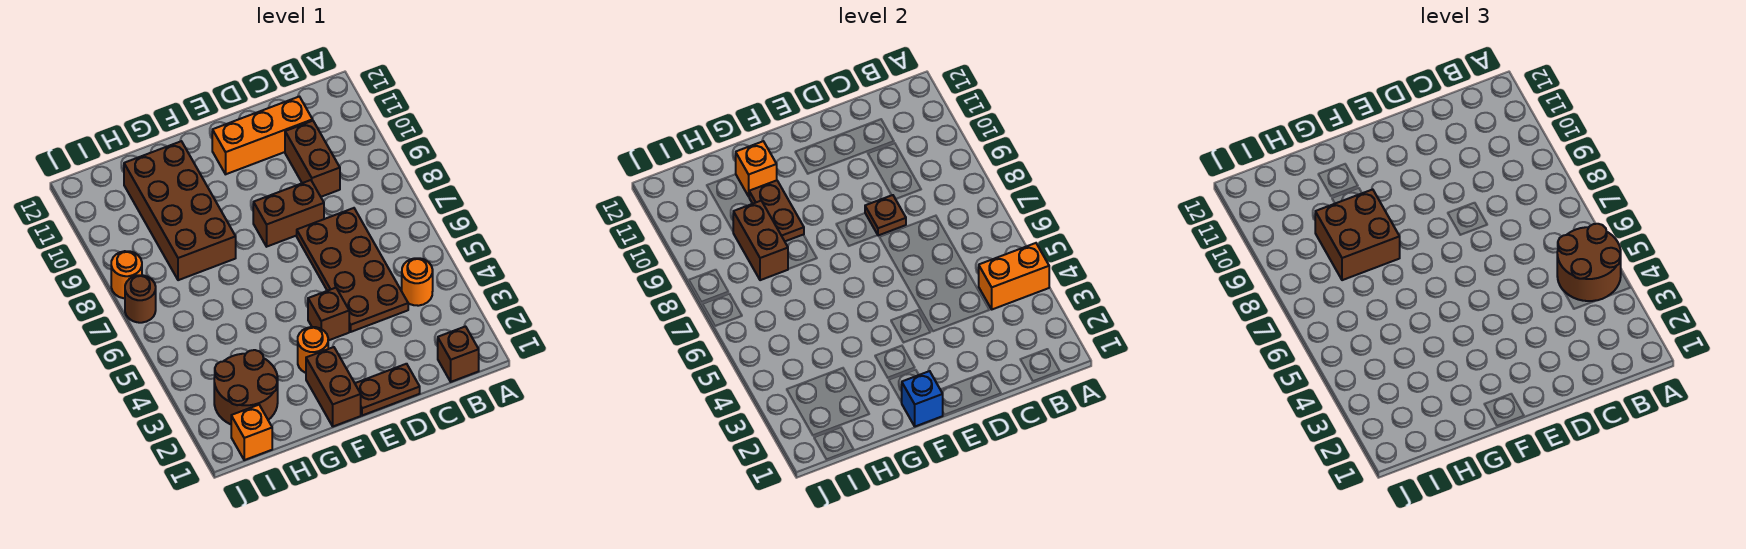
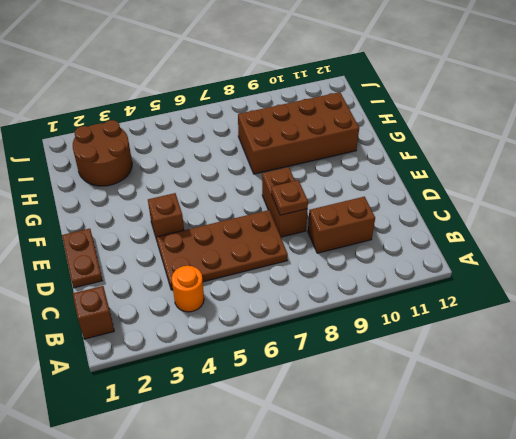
none -> orange brick C11:E11 level 1
none -> brown brick F1:F2 level 1
none -> orange round brick F3 level 1

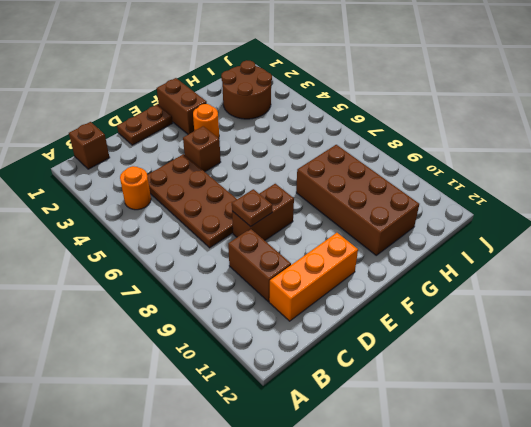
none -> orange brick I1 level 1
none -> brown round brick J7 level 1
none -> orange round brick J8 level 1

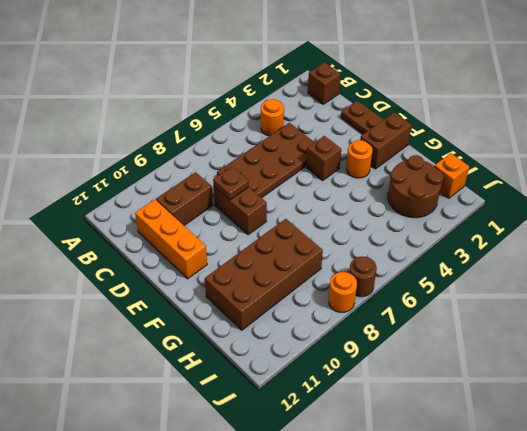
none -> orange brick A4:B4 level 2
none -> blue brick F1 level 2
none -> brown plate G9:G10 level 2

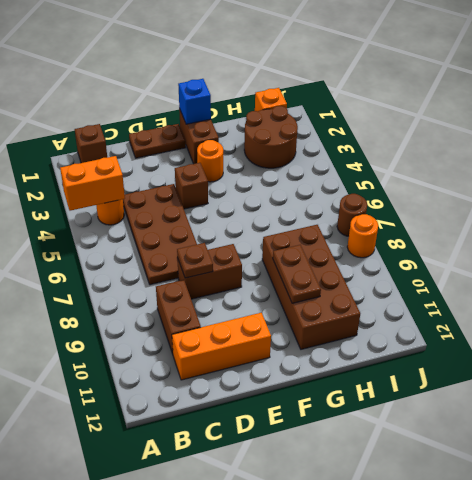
none -> orange brick G11 level 2
none -> brown brick H8:H9 level 2
none -> brown round brick A4:B5 level 3

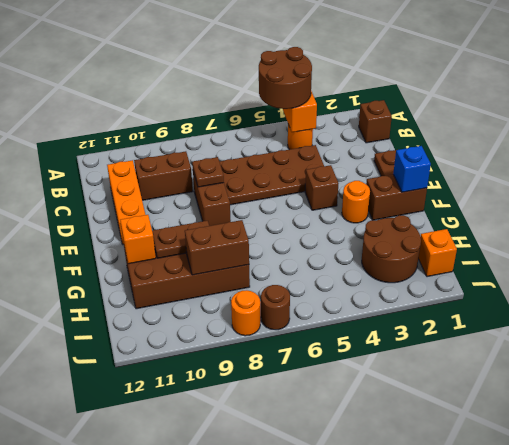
none -> brown brick G8:H9 level 3

